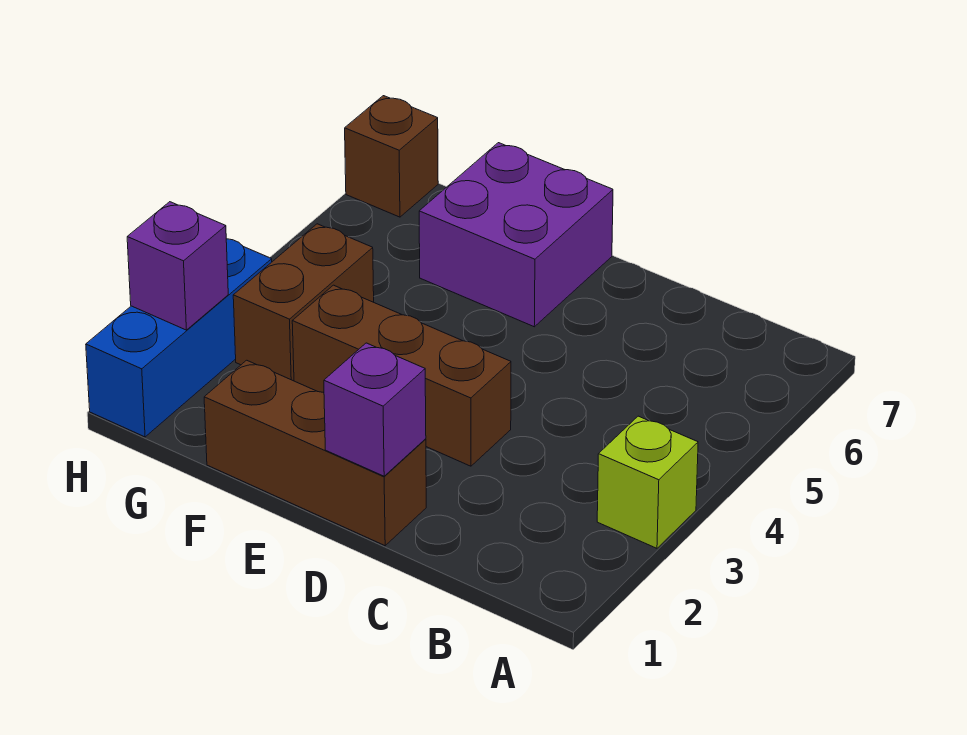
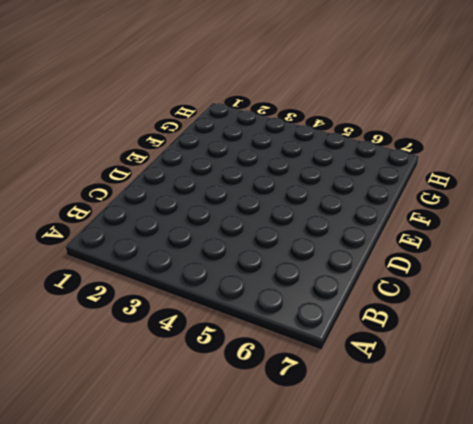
none -> lime brick A3 level 1
none -> brown brick D1:F1 level 1

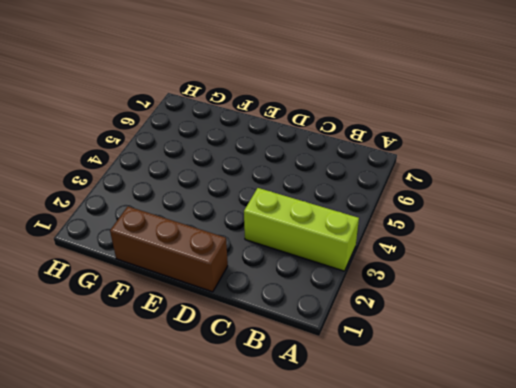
lime brick A3:C3 level 1 -> lime brick A3 level 1
none -> brown brick D3:F3 level 1
none -> purple brick E6:F7 level 1

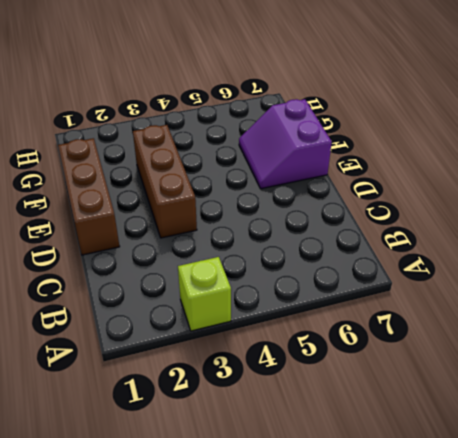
purple slope E6:F7 level 1 top 7 -> purple brick E6:F7 level 1
none -> brown brick G3:G4 level 1
none -> blue brick H1:H3 level 1

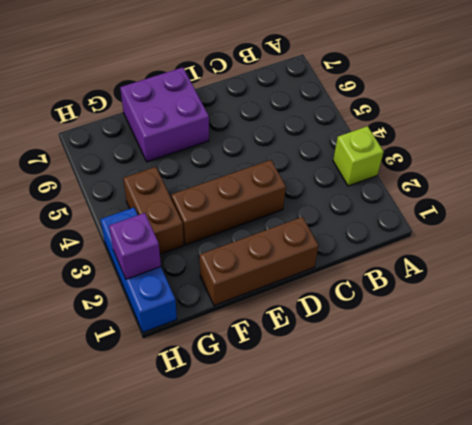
none -> brown brick H7 level 1
none -> purple brick D1 level 2

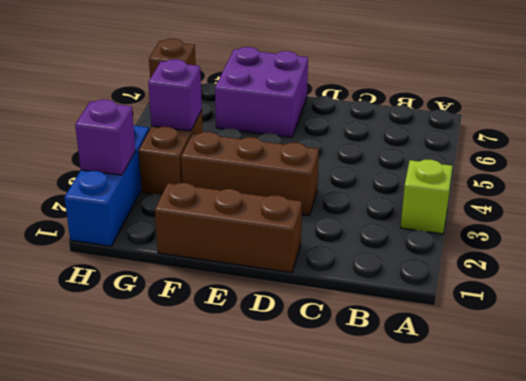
purple brick G4 level 2 -> purple brick D1 level 2

